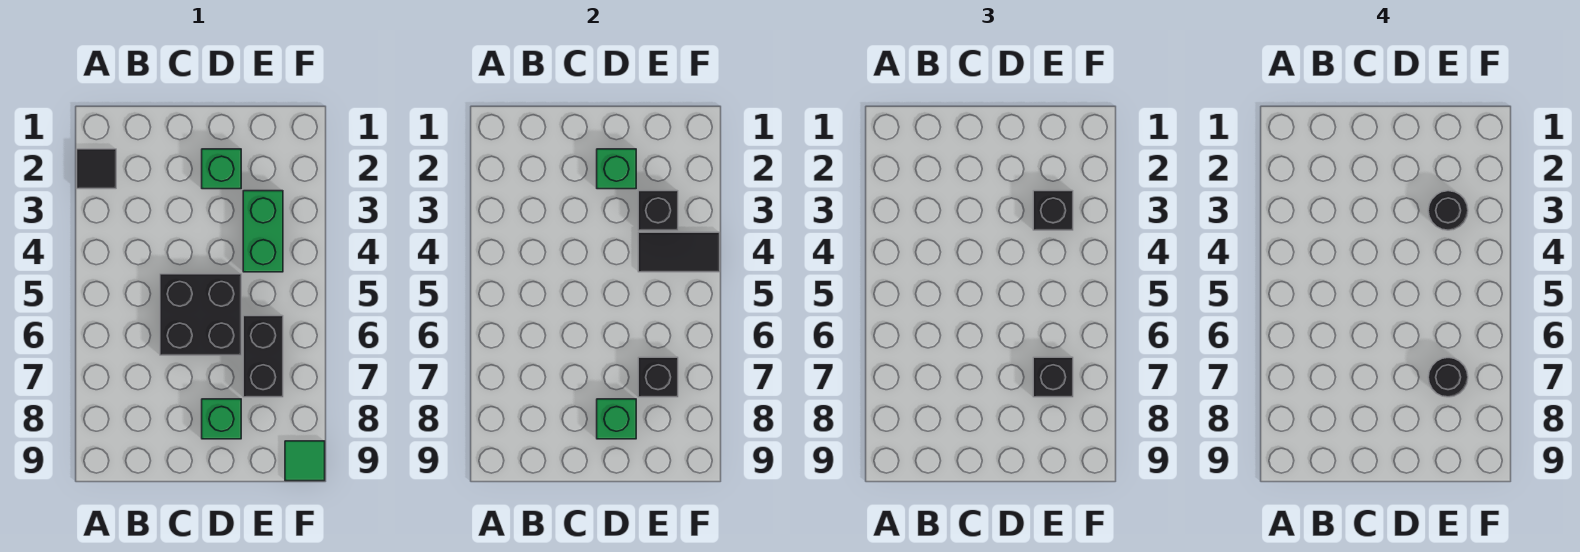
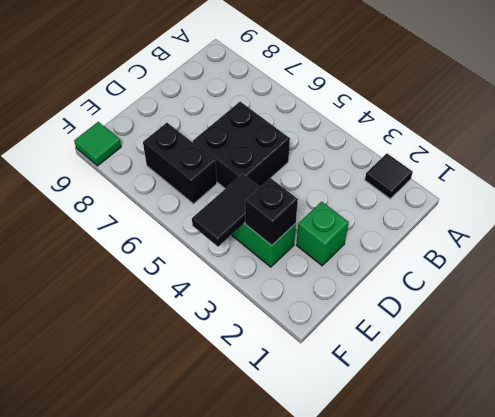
none -> green brick D8 level 1
none -> green brick D2 level 2
none -> green brick D8 level 2

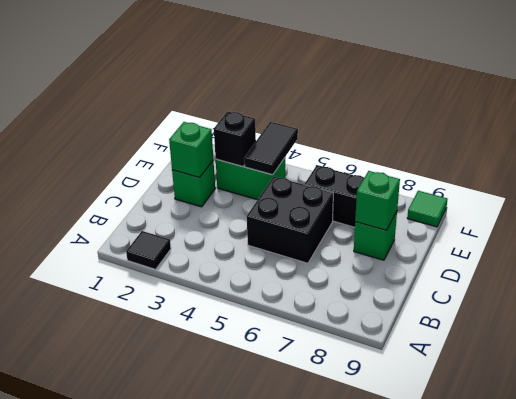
none -> black brick E7 level 2
none -> black brick E3 level 3
none -> black brick E7 level 3

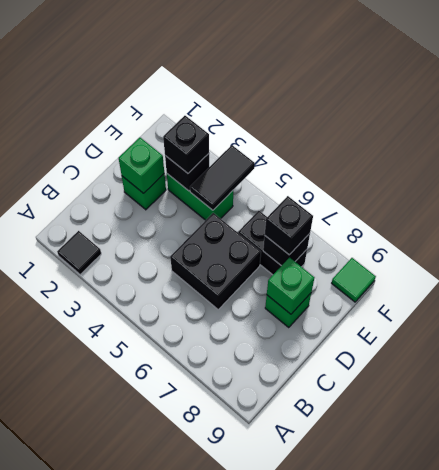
none -> black round brick E3 level 4
none -> black round brick E7 level 4

